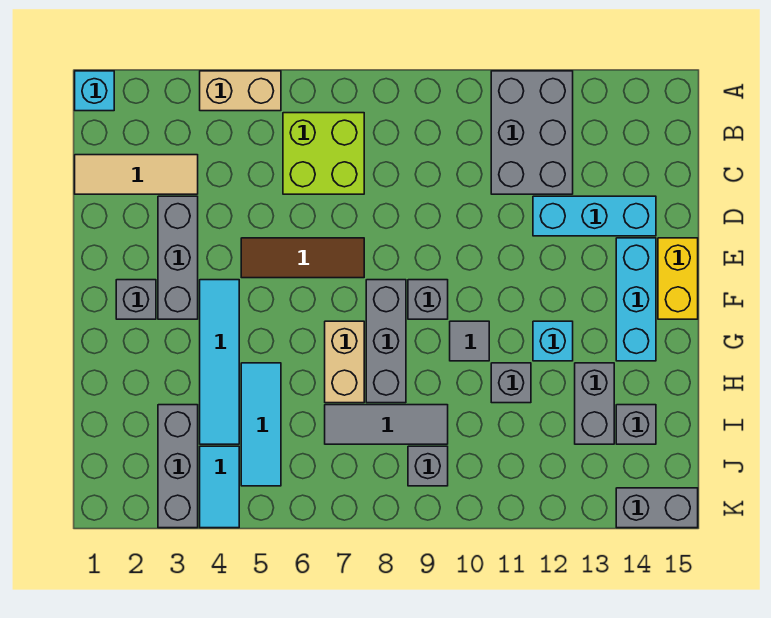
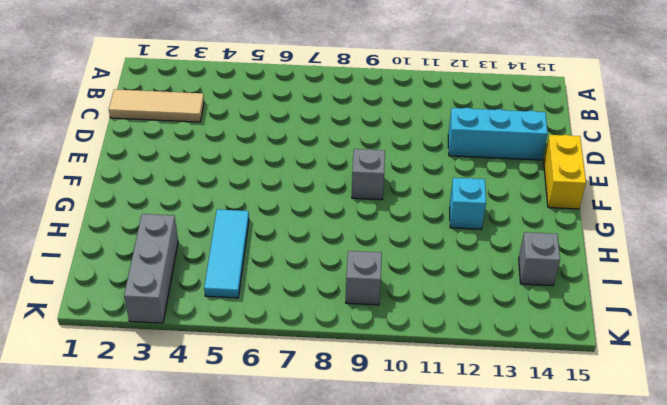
none -> cyan brick A1 level 1
none -> tan brick A4:A5 level 1
none -> grey brick A11:C12 level 1

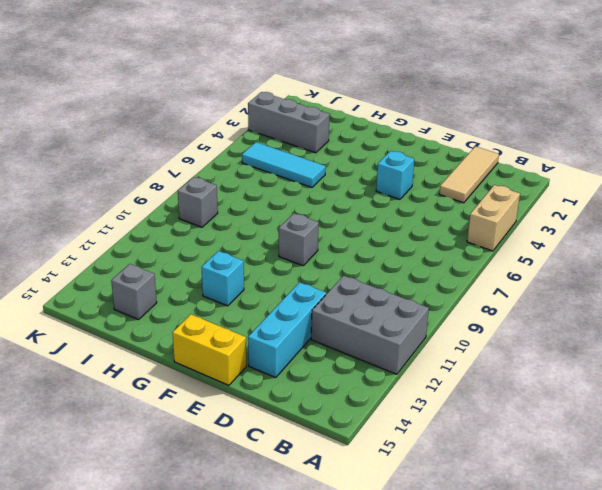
cyan brick E4 level 1 -> cyan brick A1 level 1
none -> lime brick B6:C7 level 1
none -> grey brick D3:F3 level 1
none -> brown tile E5:E7 level 1

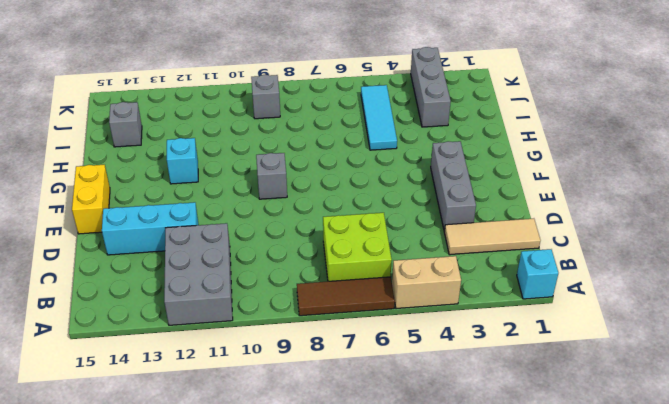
brown tile A6:A8 level 1 -> brown tile E5:E7 level 1
none -> cyan brick E14:G14 level 1
none -> grey brick F2 level 1
none -> cyan tile F4:I4 level 1

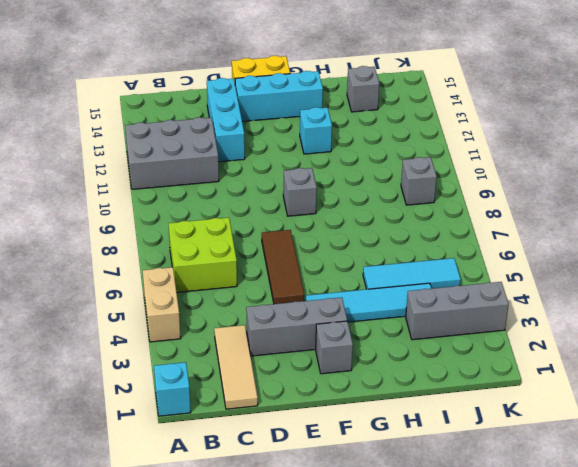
none -> grey brick F8:H8 level 1
none -> tan brick G7:H7 level 1
none -> grey tile G10 level 1

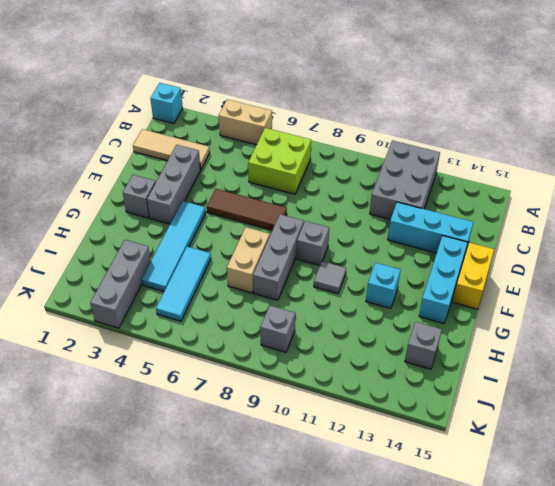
none -> grey brick H11 level 1
none -> grey brick H13:I13 level 1
none -> grey tile I7:I9 level 1

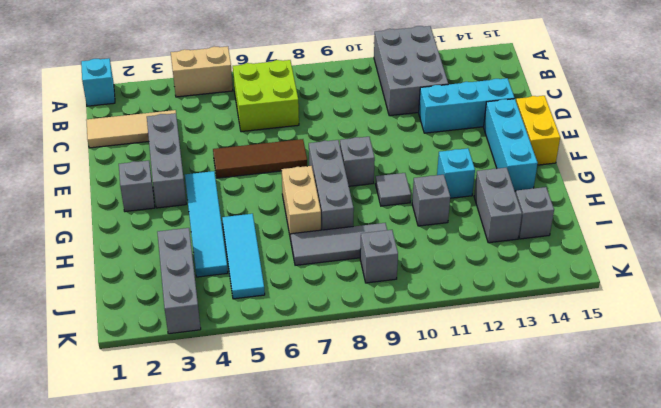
none -> cyan tile J4:K4 level 1
none -> grey brick K14:K15 level 1

